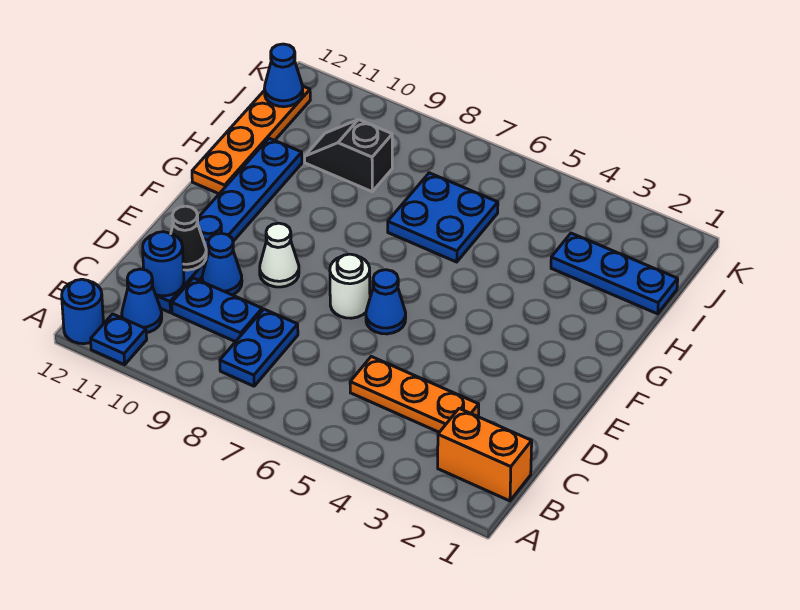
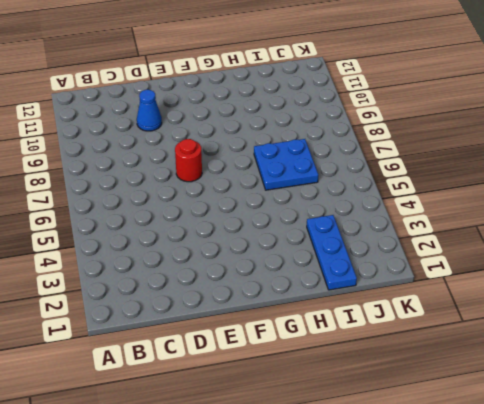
red round brick E7 level 1 -> white round brick E7 level 1
none -> blue plate A11 level 1
none -> blue round brick A12 level 1
none -> orange brick B1:B2 level 1

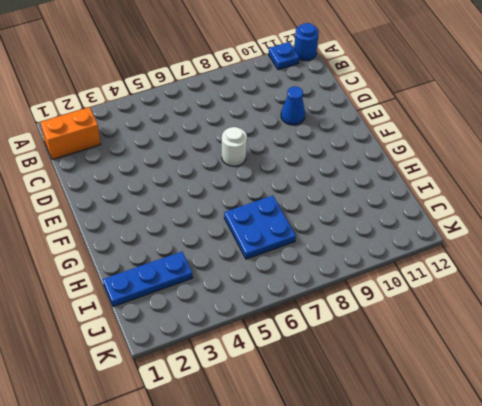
none -> blue plate B8:C8 level 1
none -> blue cone B11 level 1
none -> orange plate C3:C5 level 1

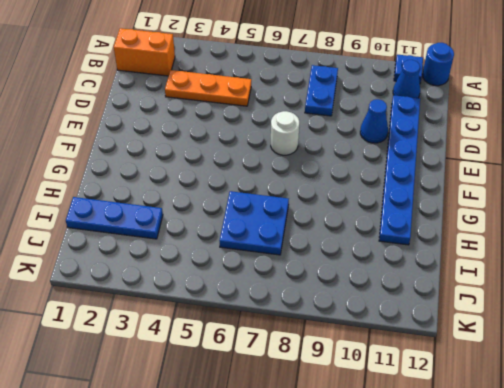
none -> blue plate C9:C10 level 1
none -> blue cone E6 level 1
none -> white cone E9 level 1

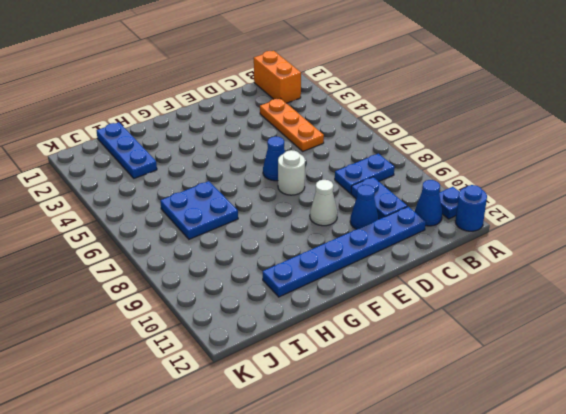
none -> orange plate G12:J12 level 1
none -> black slope I9:I10 level 1 top 9
none -> blue round brick C11 level 2

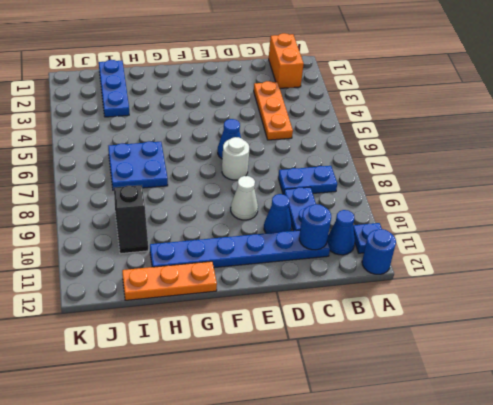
orange plate G12:I12 level 1 -> orange plate G12:J12 level 1
none -> black cone D11 level 2
none -> blue cone J12 level 2

